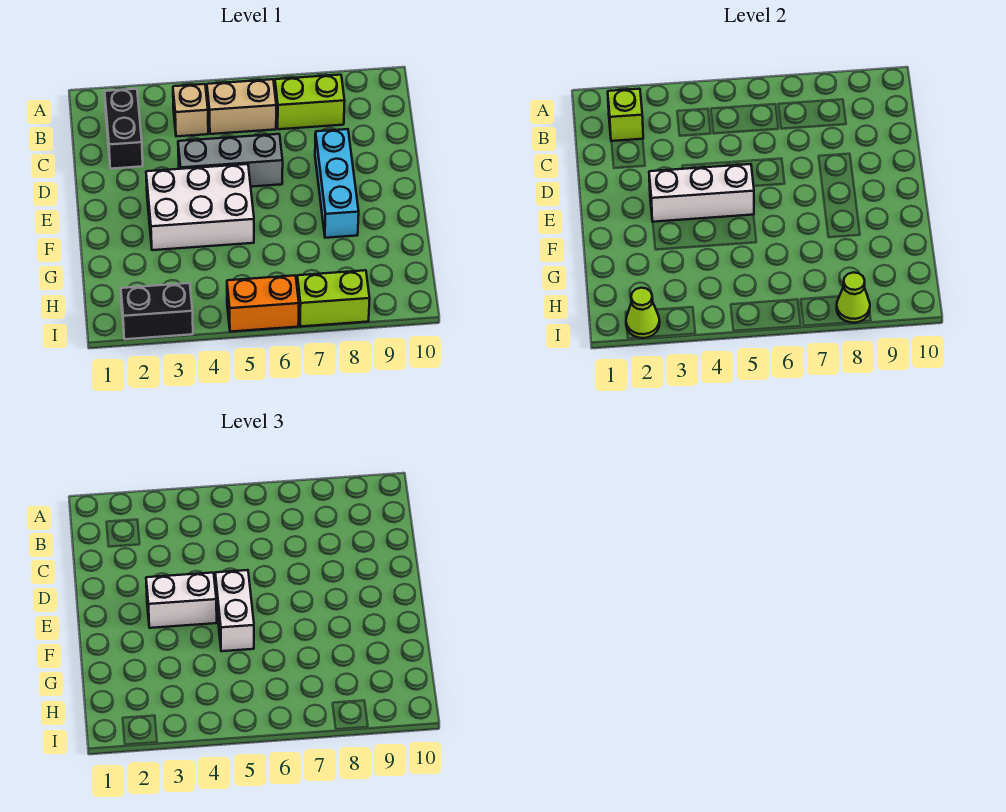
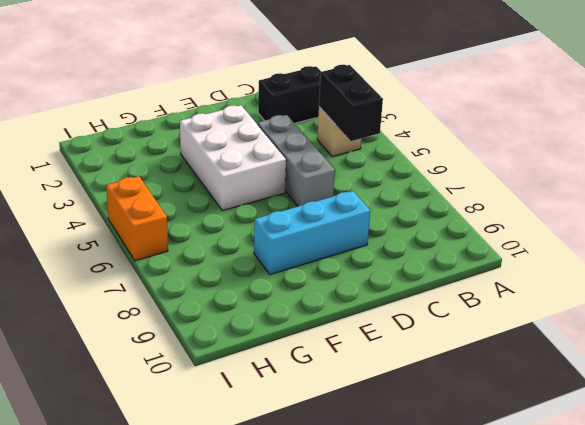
black brick B4:B5 level 2 -> black brick I2:I3 level 1
none -> tan brick B5:B6 level 1
none -> lime brick B7:B8 level 1
none -> lime brick I7:I8 level 1

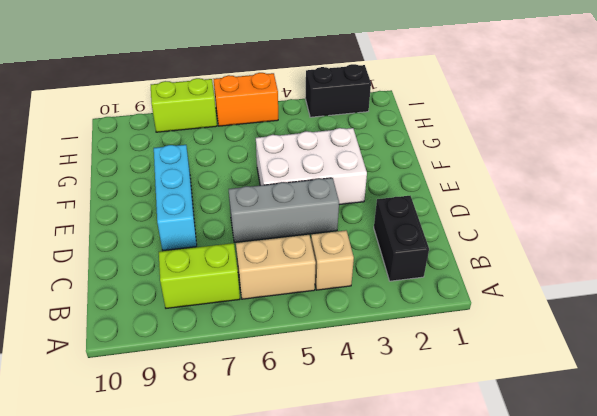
none -> lime brick B2 level 2
none -> white brick E3:E5 level 2
none -> lime cone I2 level 2

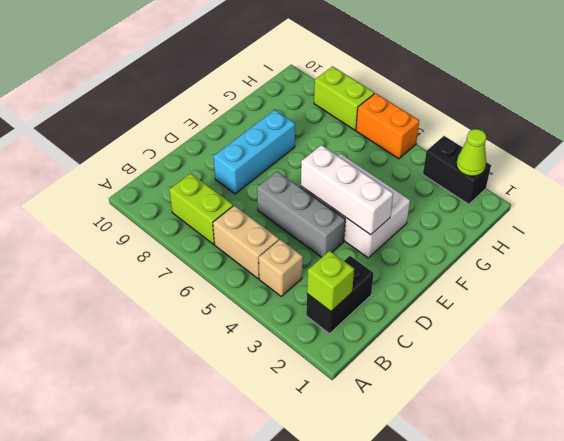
none -> lime cone I8 level 2
none -> white brick E3:E4 level 3
none -> white brick E5:F5 level 3

